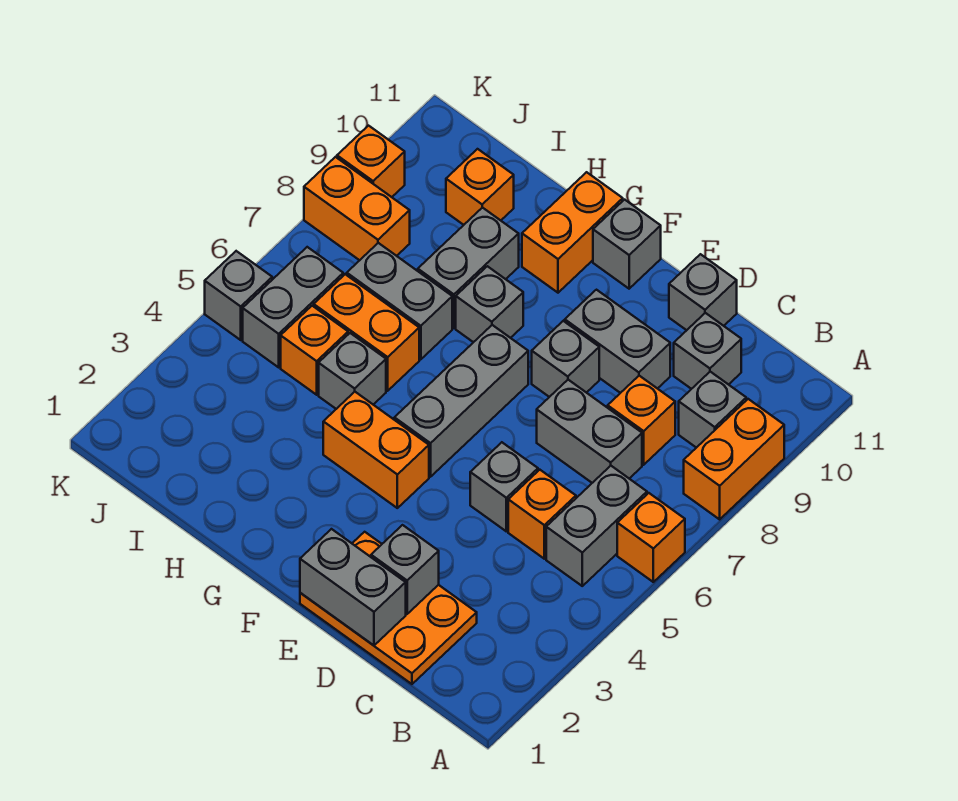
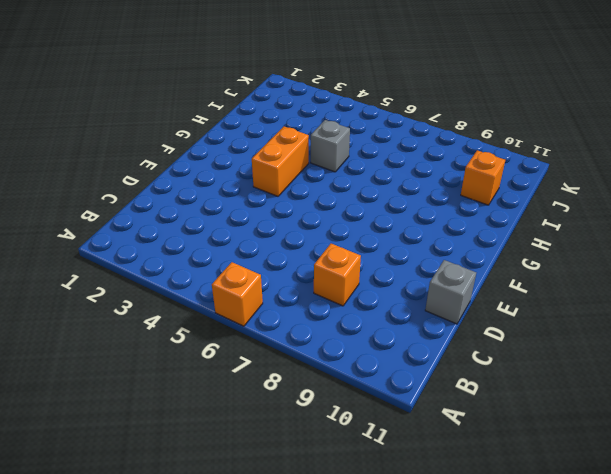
none -> orange brick A8:A9 level 1
none -> grey brick B5:B6 level 1
none -> grey brick B9 level 1
none -> orange plate C1:E2 level 1

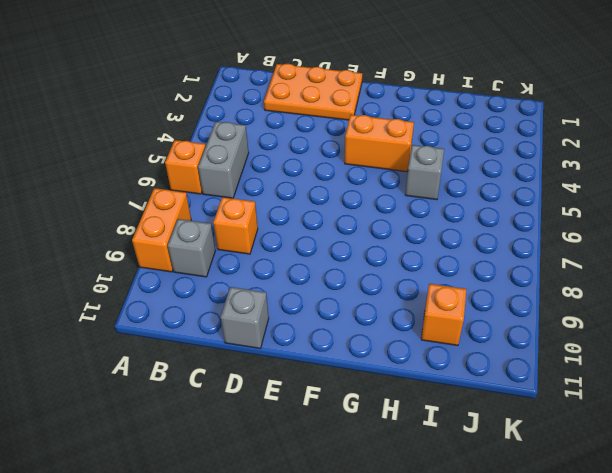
none -> orange brick C5 level 1
none -> grey brick C7:D7 level 1
none -> grey brick C10 level 1
none -> grey brick D5 level 1

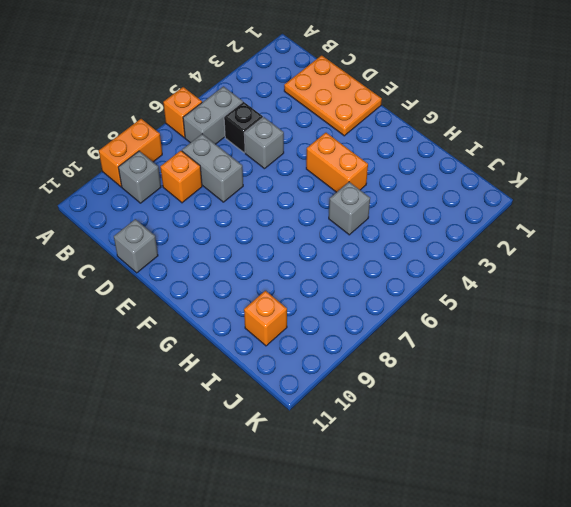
black brick C5 level 1 -> orange brick C5 level 1
none -> grey brick C10 level 1
none -> grey brick D9:E9 level 1
none -> grey brick E8 level 1
none -> grey brick F5:F7 level 1

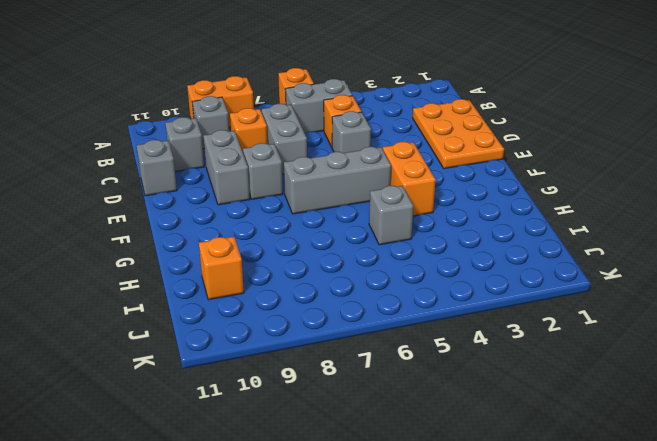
none -> grey brick F11 level 1
none -> grey brick G8 level 1
none -> orange brick G10:G11 level 1
none -> orange brick H6:I6 level 1

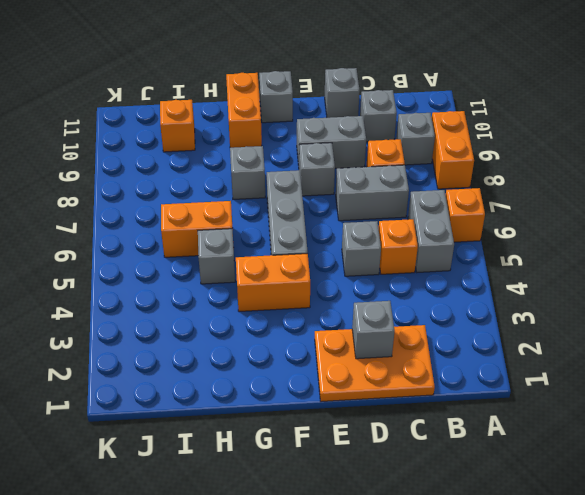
none -> grey brick H7:I7 level 1
none -> grey brick H8:H9 level 1
none -> orange brick I5 level 1
none -> grey brick J5:J6 level 1

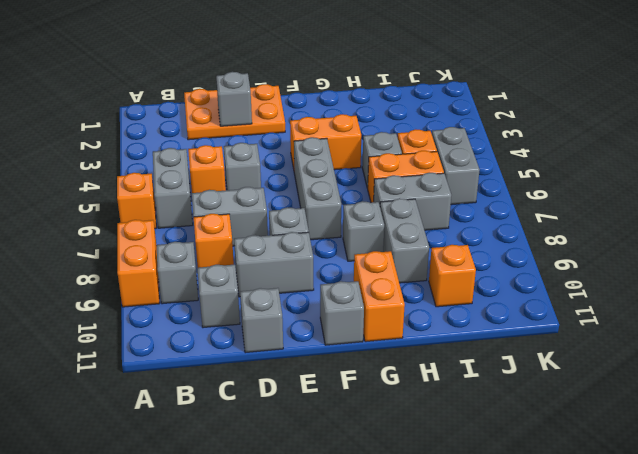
none -> orange brick J8:K8 level 1
none -> grey brick K5 level 1
none -> orange brick K9 level 1
none -> grey brick D1:E1 level 2

